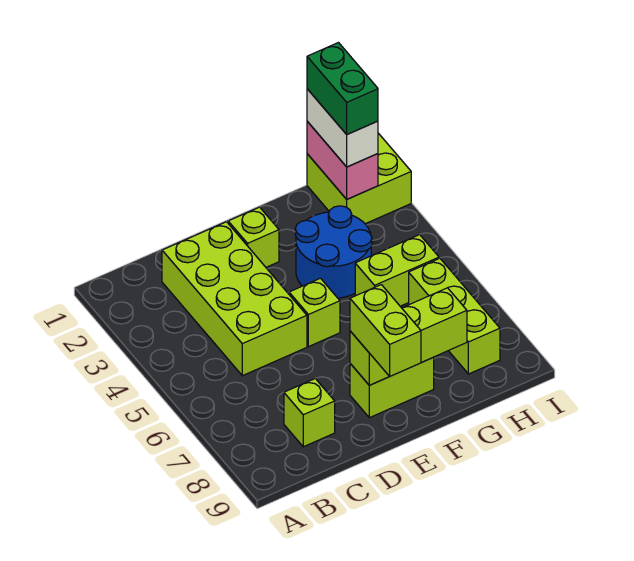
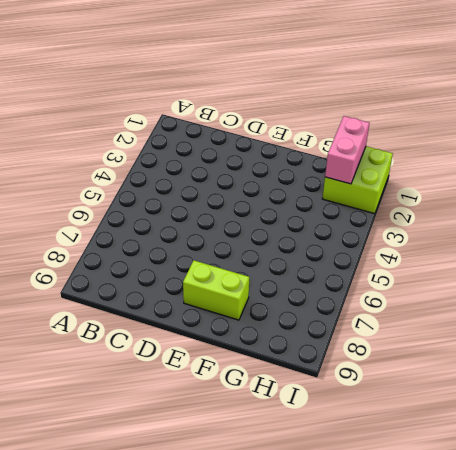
none -> lime brick C2:D5 level 1
none -> lime brick C8 level 1
none -> lime brick E2 level 1

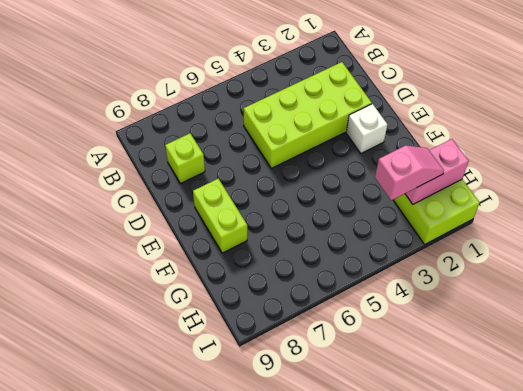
white brick E2 level 1 -> lime brick E2 level 1
pink slope H2:H3 level 3 top 3 -> white brick H1:H2 level 3
none -> lime brick E5 level 1
none -> blue round brick F3:G4 level 1
none -> lime brick G5:H5 level 1

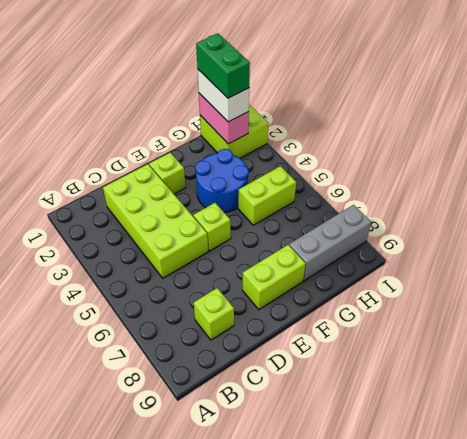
grey brick G8:I8 level 1 -> lime brick H6:H8 level 1
none -> lime brick E8:G8 level 2
none -> lime brick E8:E9 level 3

